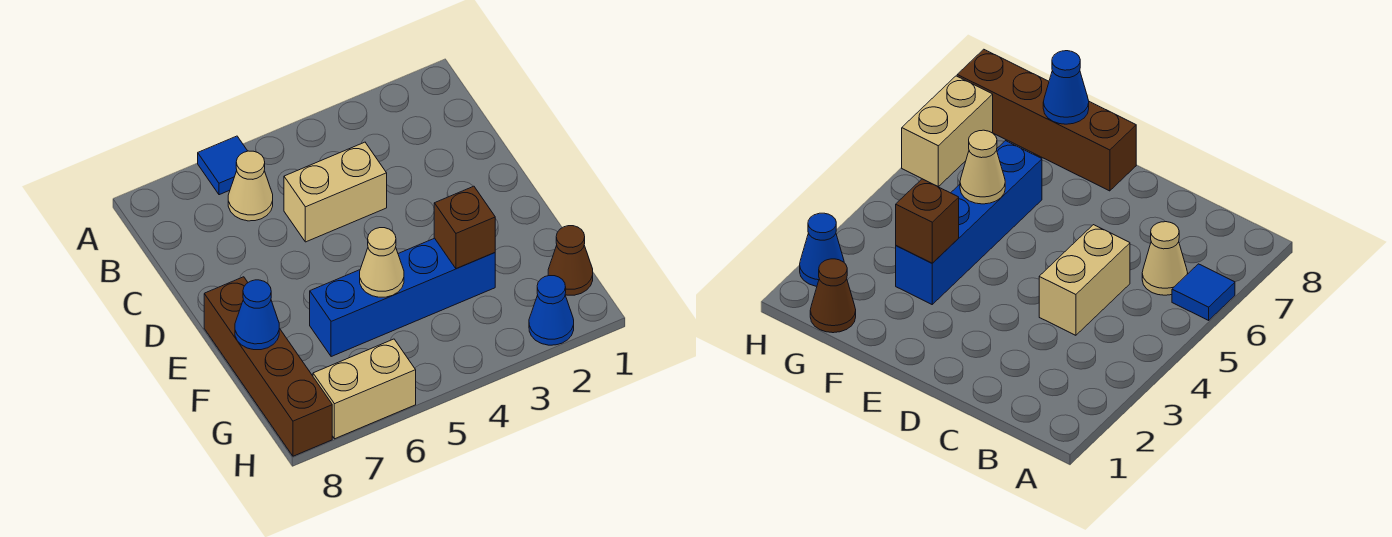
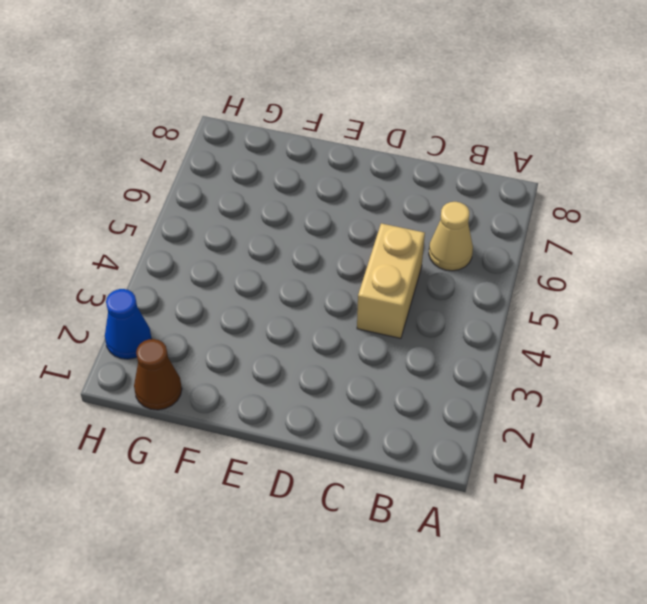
none -> blue tile A6 level 1
none -> brown brick E8:H8 level 1

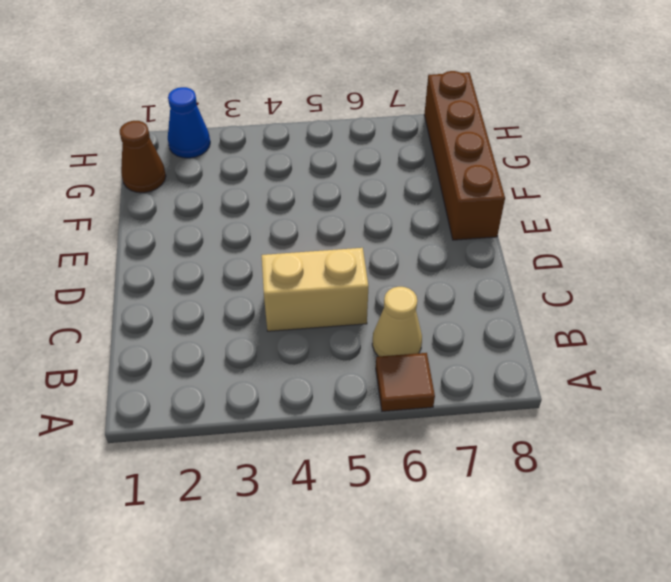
brown tile A6 level 1 -> blue tile A6 level 1
none -> blue brick F3:F6 level 1
none -> tan brick H6:H7 level 1

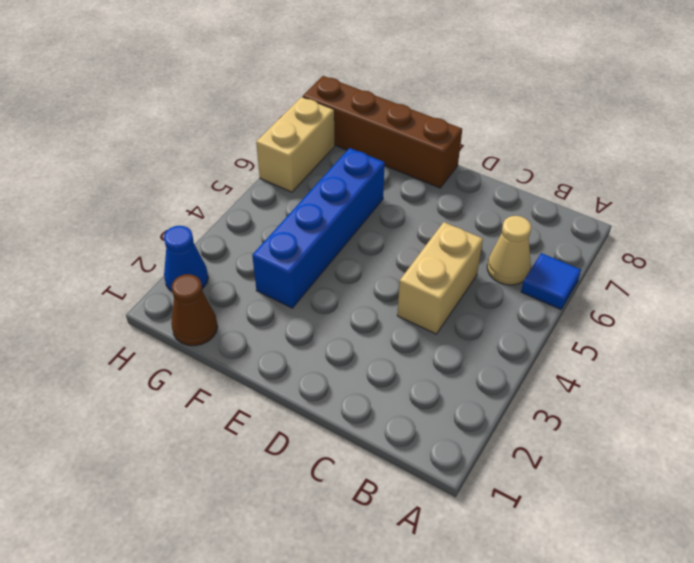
none -> brown brick F3 level 2
none -> tan cone F5 level 2

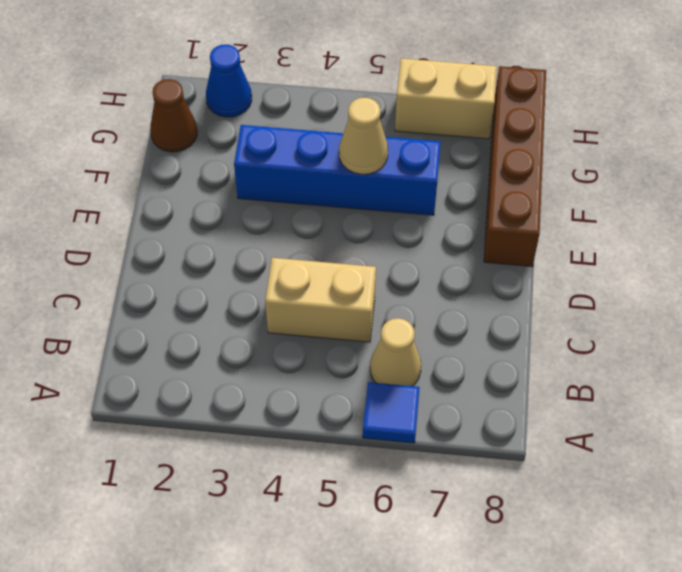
none -> brown brick F3 level 2
none -> blue cone F8 level 2

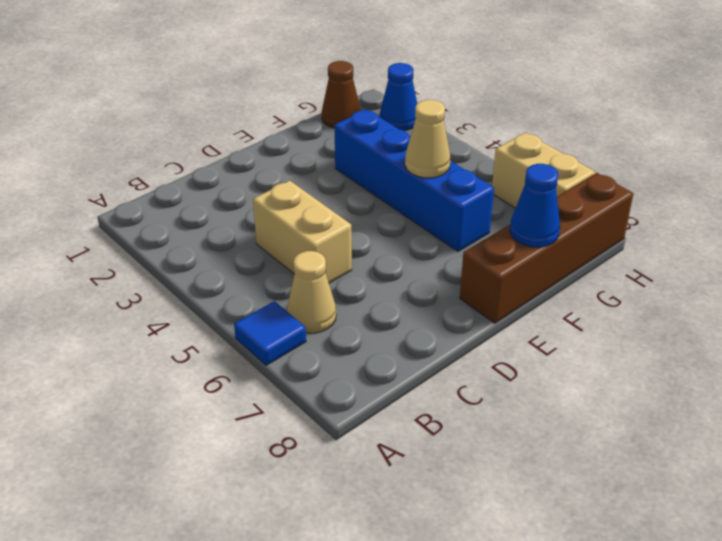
none -> brown brick F3 level 2

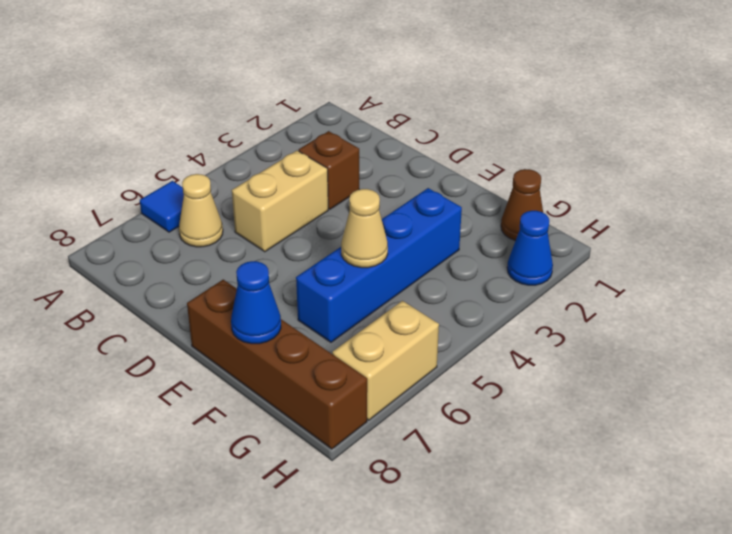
brown brick C3 level 1 -> brown brick F3 level 2

